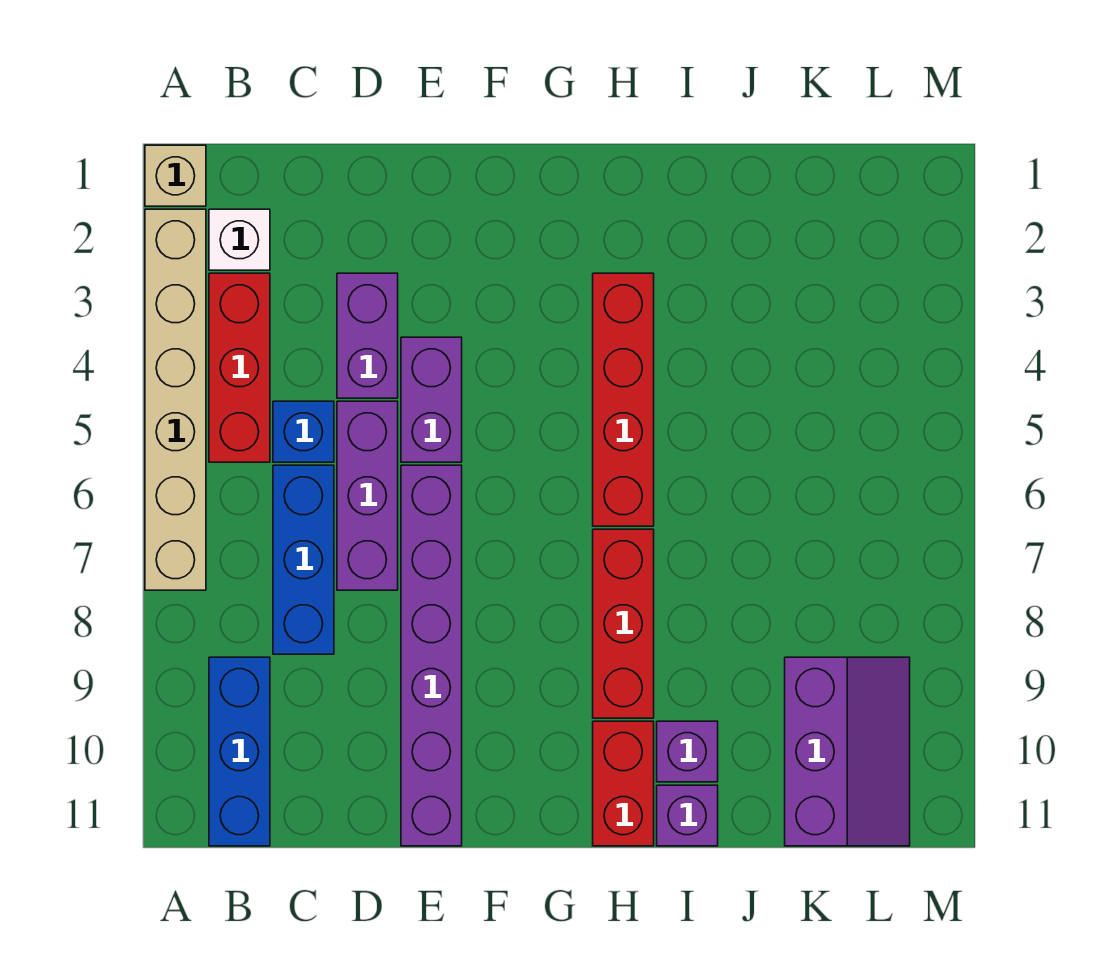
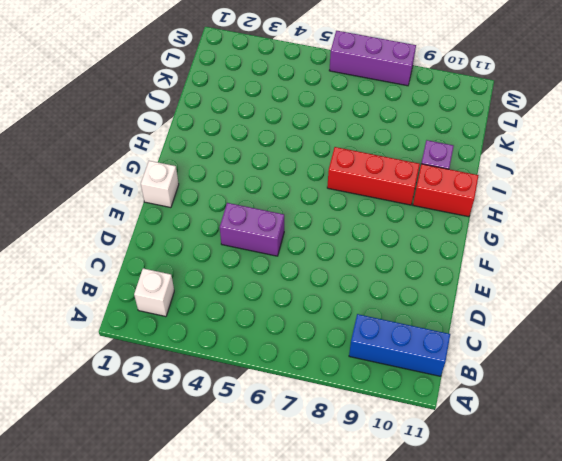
white brick F1 level 1 -> none
purple brick M6:M8 level 1 -> purple brick D5:D7 level 1
none -> tan brick A1 level 1
none -> tan brick A2:A7 level 1
none -> red brick B3:B5 level 1

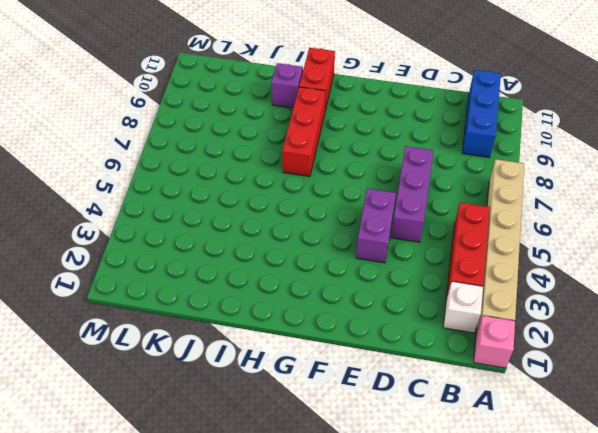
pink brick A1 level 1 -> tan brick A1 level 1
none -> blue brick C5 level 1
none -> blue brick C6:C8 level 1
none -> purple brick D3:D4 level 1

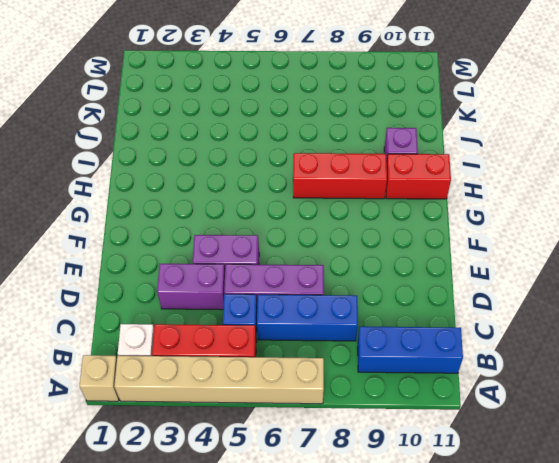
none -> purple brick E6:E11 level 1
none -> red brick H3:H6 level 1
none -> purple brick I11 level 1

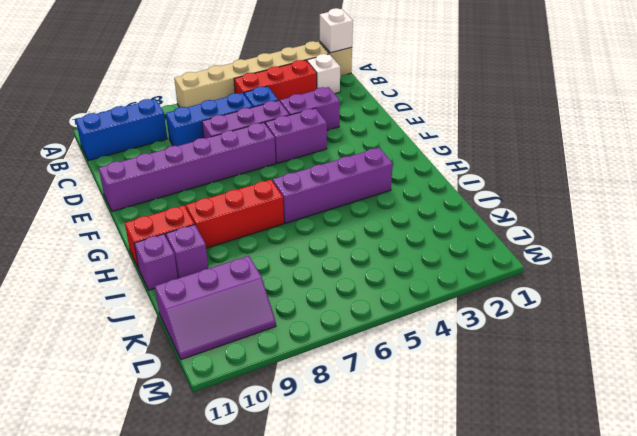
white brick A1 level 2 -> none
purple brick H3:H6 level 1 -> red brick H3:H6 level 1

